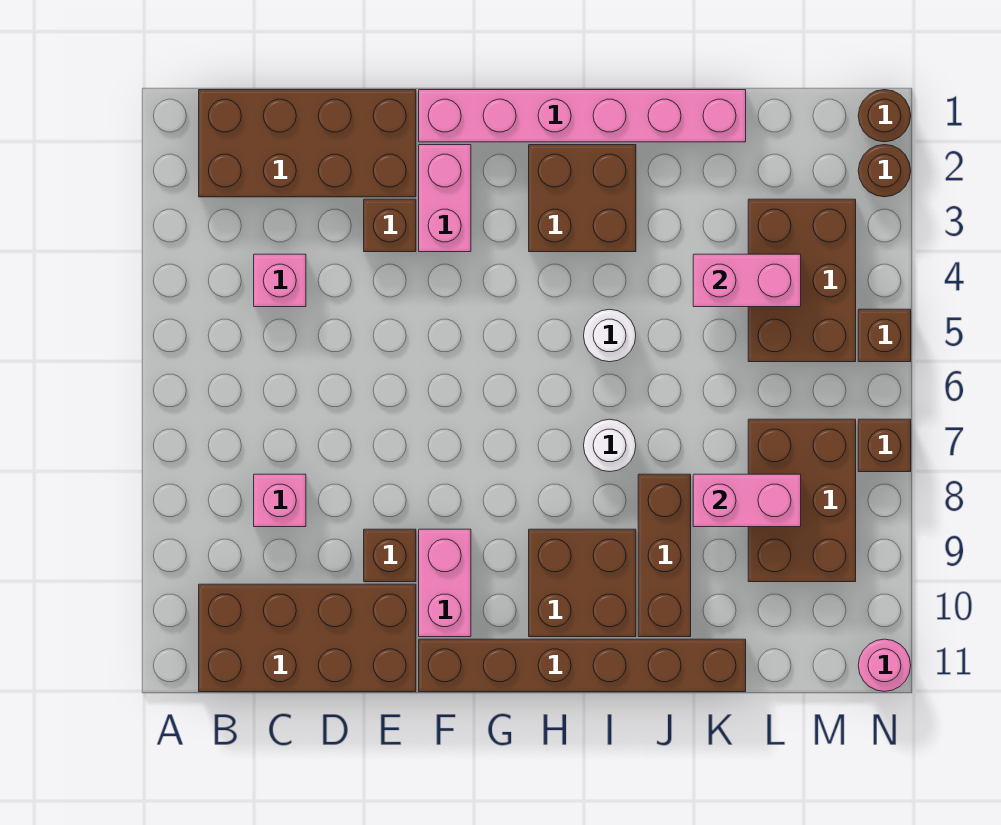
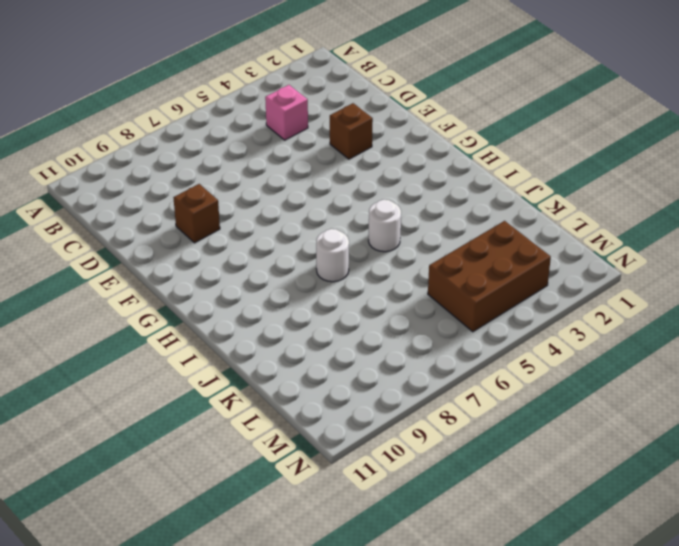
none -> brown brick B1:E2 level 1
none -> brown brick B10:E11 level 1
none -> pink brick C8 level 1

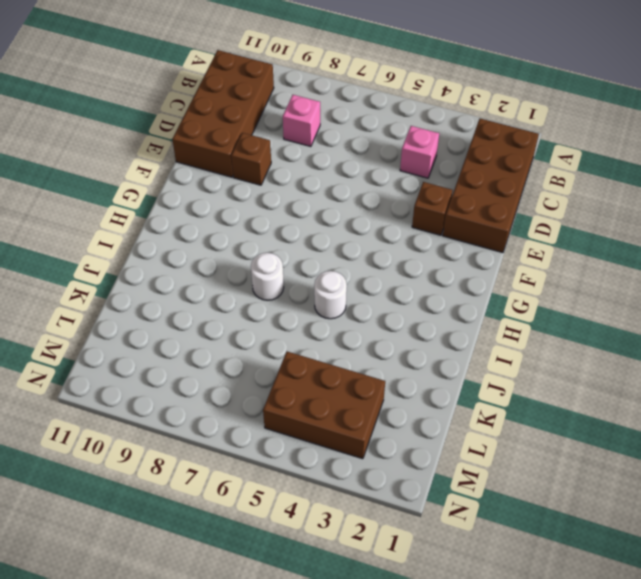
none -> pink brick F1:K1 level 1
none -> pink brick F2:F3 level 1
none -> pink brick F9:F10 level 1

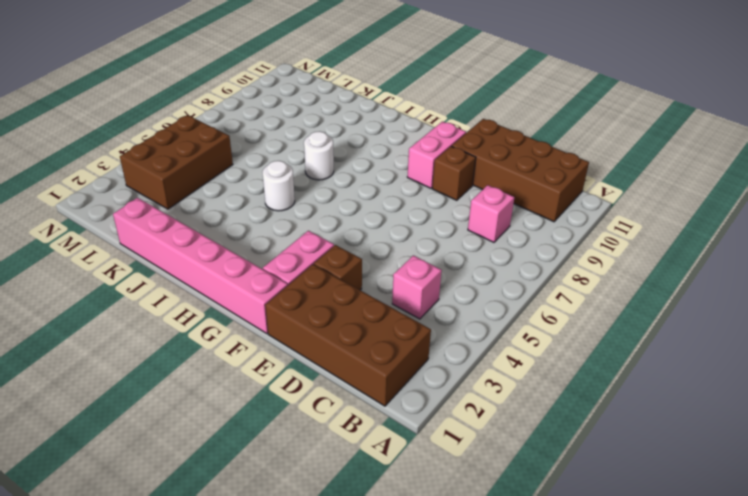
none -> brown brick F11:K11 level 1
none -> brown brick H2:I3 level 1
none -> brown brick H9:I10 level 1

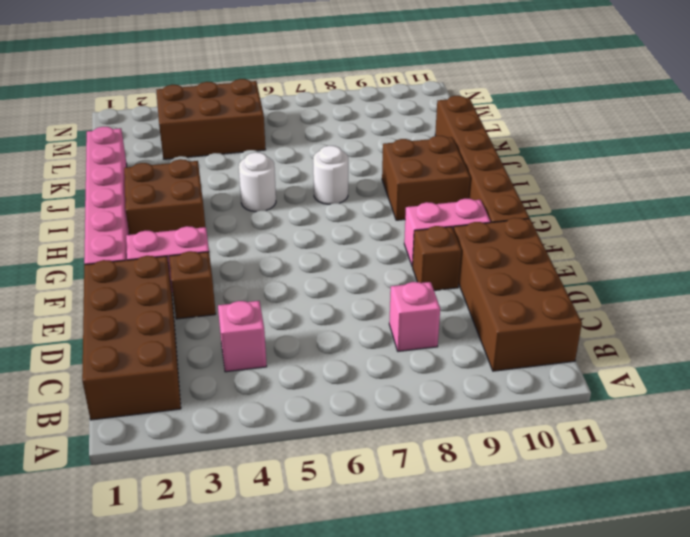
none -> brown brick J8:J10 level 1
none -> brown brick L7:M9 level 1
none -> brown round brick N1 level 1

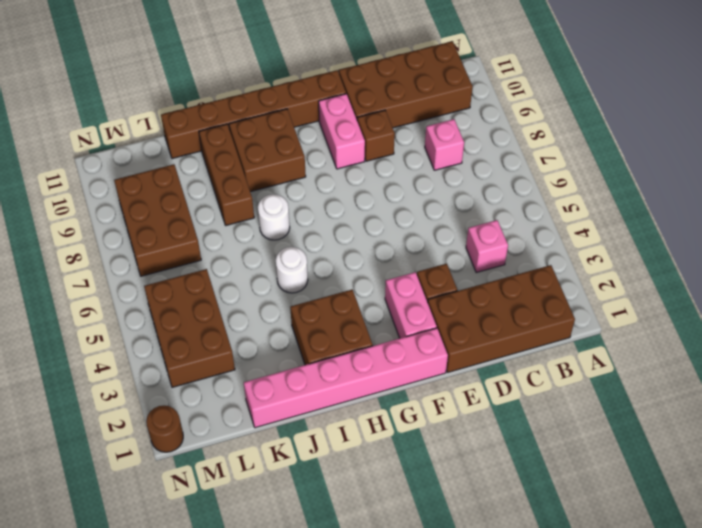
none -> brown round brick N2 level 1
none -> brown brick N5 level 1
none -> brown brick N7 level 1

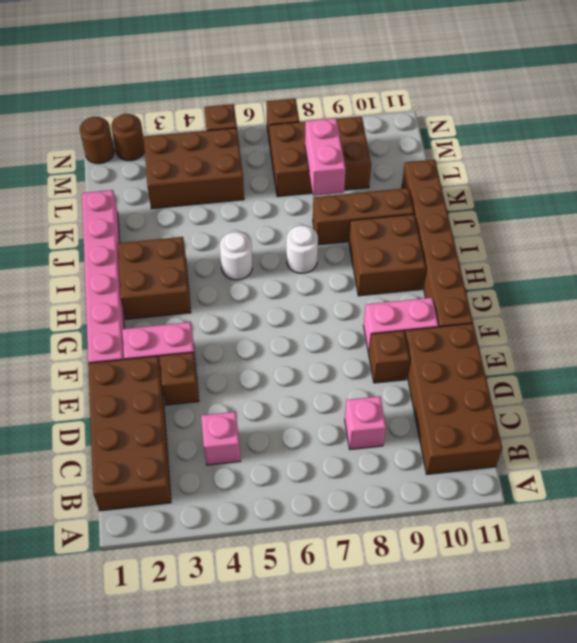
none -> pink round brick N11 level 1
none -> pink brick K4:L4 level 2

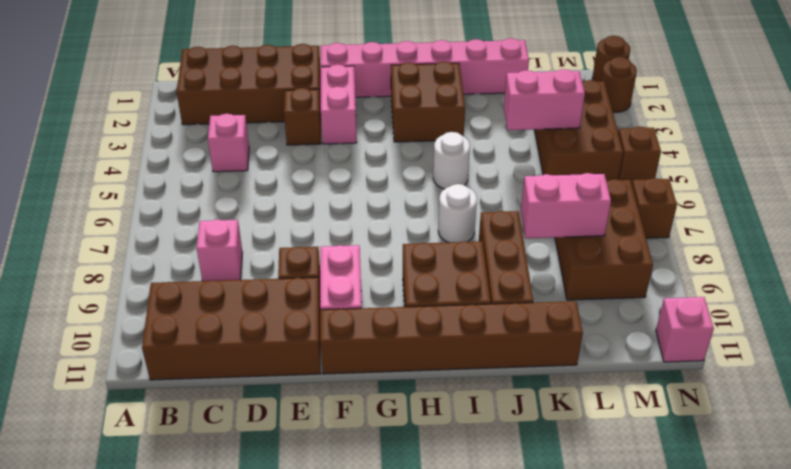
pink brick N11 level 1 -> pink round brick N11 level 1

